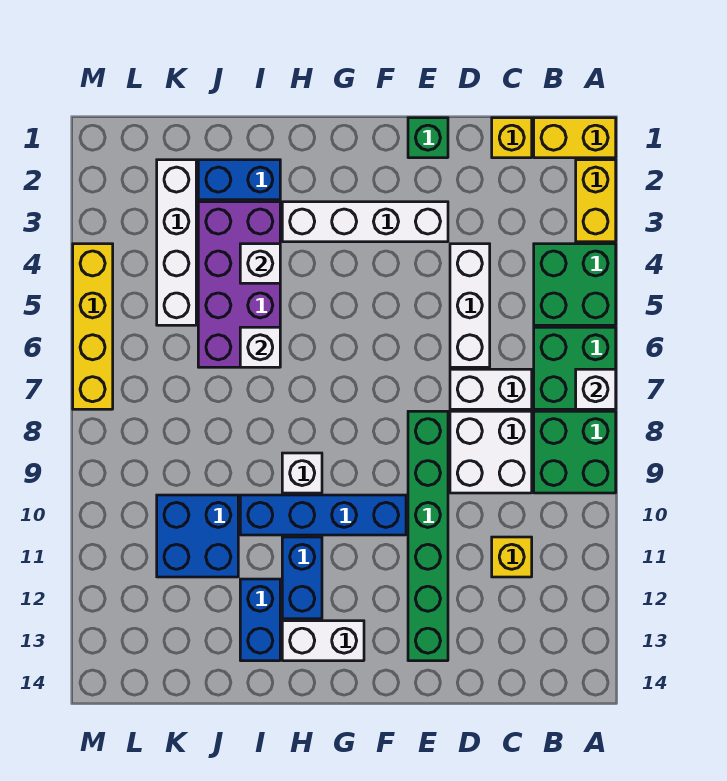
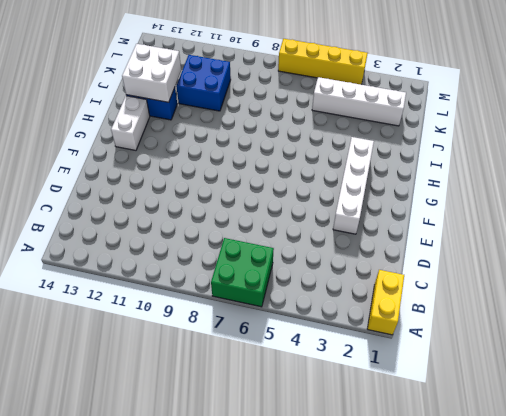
white brick I12:J13 level 2 -> white brick C8:D9 level 1
none -> yellow brick A2:A3 level 1
none -> green brick A4:B5 level 1
none -> green brick A8:B9 level 1

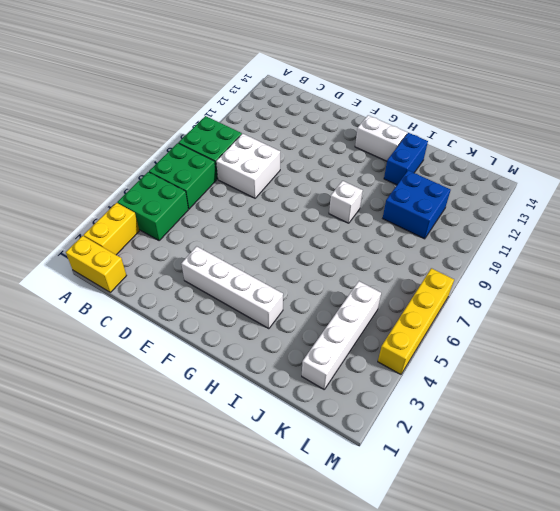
none -> yellow brick C1 level 1
none -> white brick C7:D7 level 1
none -> yellow brick C11 level 1

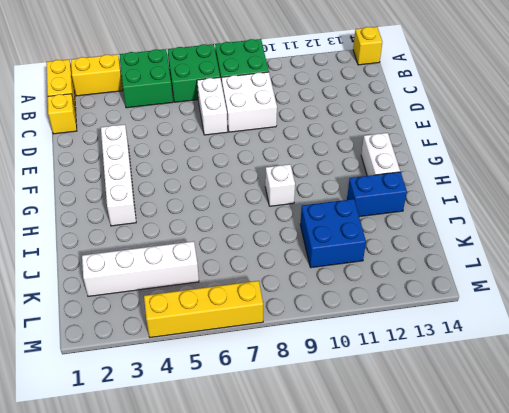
yellow brick A14 level 1 -> yellow brick C11 level 1
none -> white brick D4:D6 level 1
none -> green brick E1 level 1
none -> green brick E8:E13 level 1

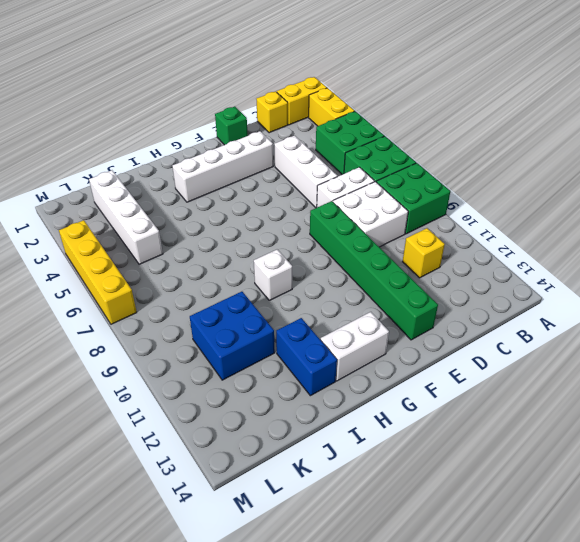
none -> blue brick F10:I10 level 1
none -> blue brick H11:H12 level 1
none -> blue brick I2:J2 level 1

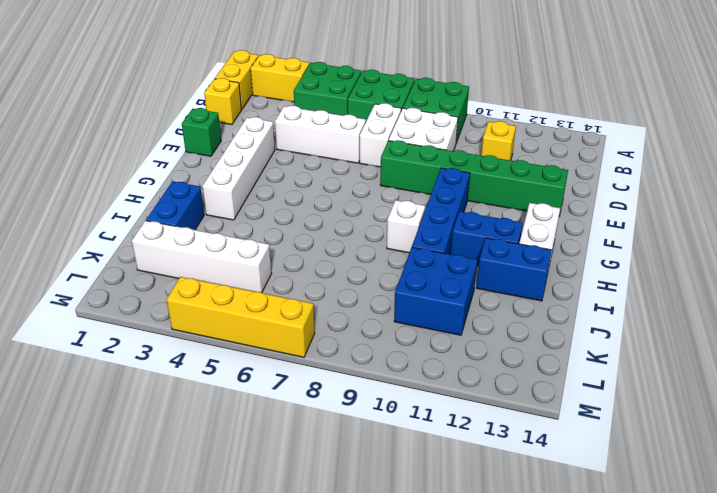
none -> purple brick I3:J6 level 1
none -> white brick A7 level 2
none -> white brick I4 level 2

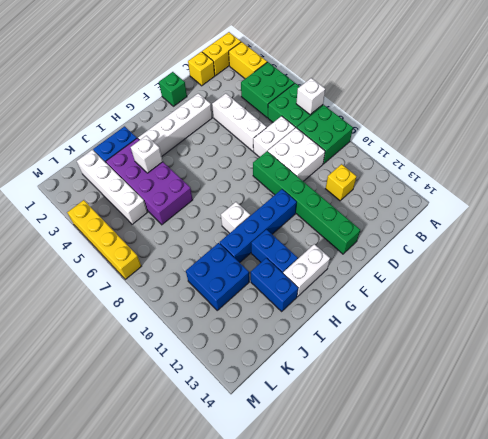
none -> white brick I6 level 2

